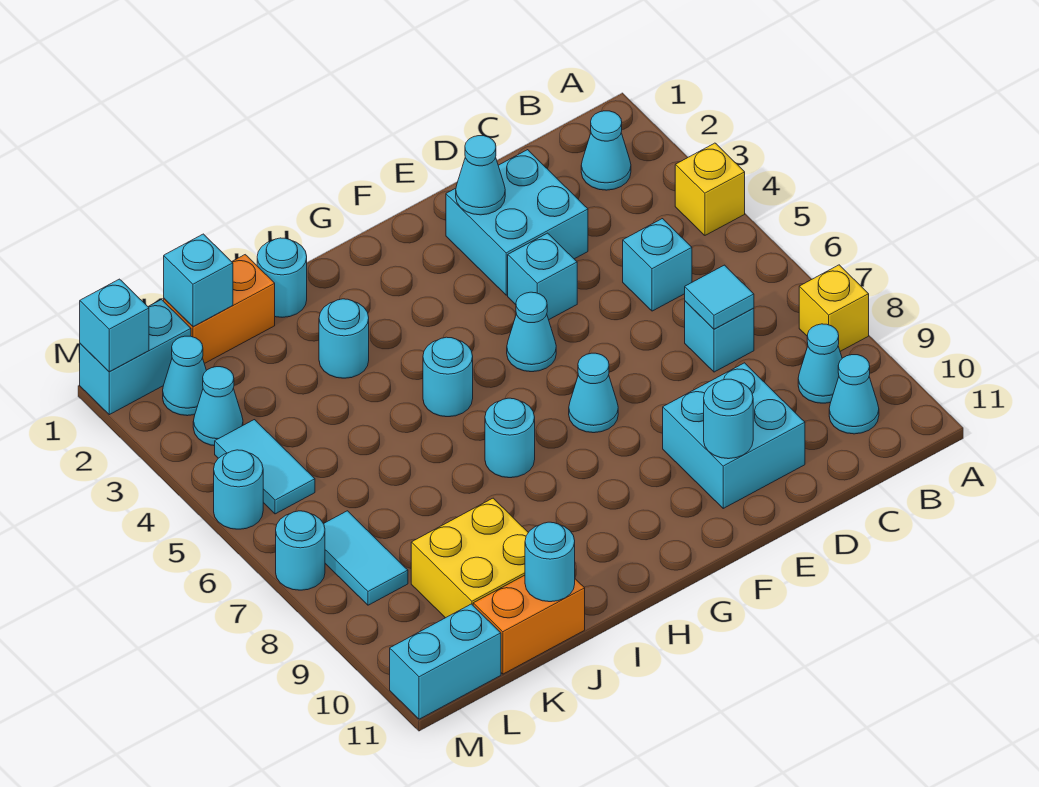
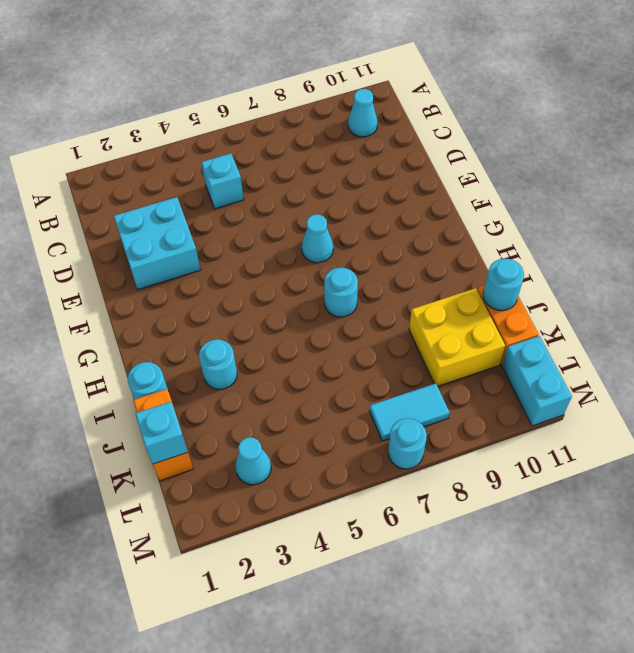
none -> yellow brick A4 level 1
none -> yellow brick A8 level 1
none -> cyan cone B2 level 1
none -> cyan cone B9 level 1

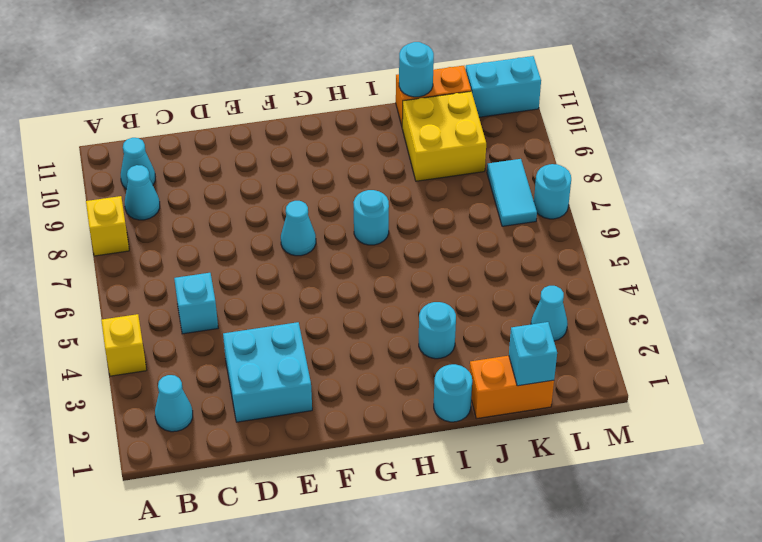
none -> cyan brick C7 level 1
none -> cyan brick D9:E10 level 1
none -> cyan brick E4 level 1
none -> cyan cone F5 level 1

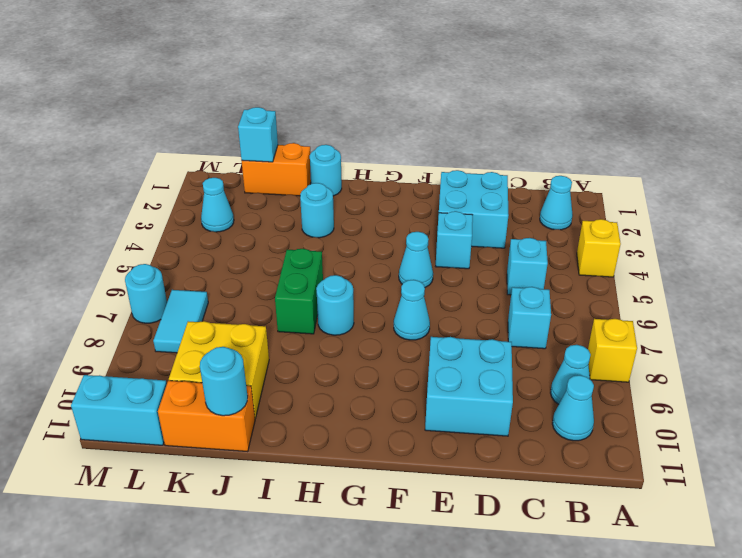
green brick I6:I7 level 1 -> none
none -> cyan round brick H5 level 1
none -> cyan brick L1:M1 level 1
none -> cyan cone L2 level 1
none -> cyan tile L4:L5 level 1

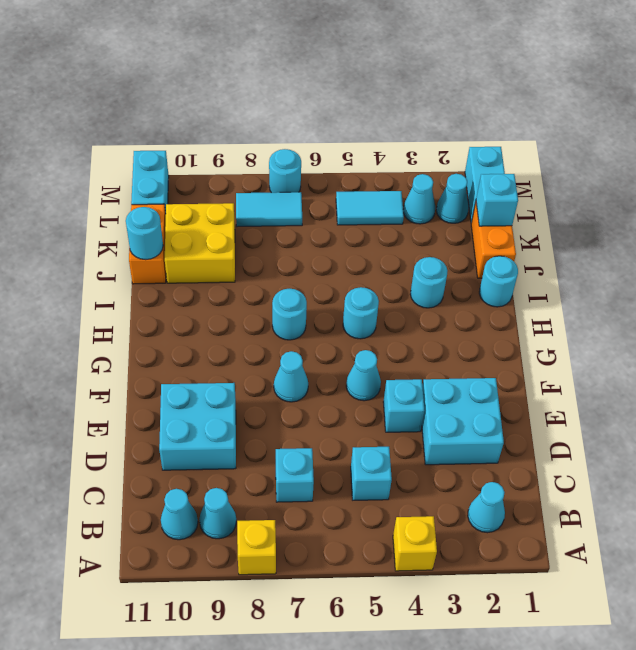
none -> cyan round brick M5 level 1
none -> cyan tile C7 level 2
none -> cyan cone E2 level 2
none -> cyan round brick E10 level 2

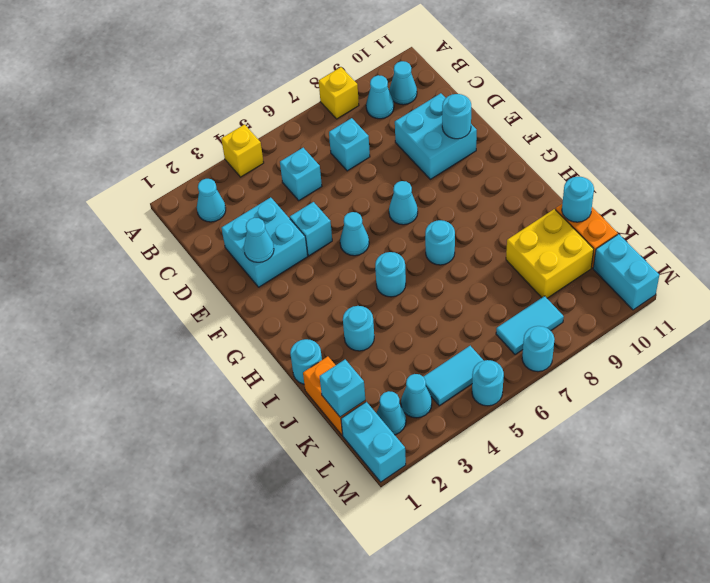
none -> cyan tile C7 level 2
none -> cyan brick M1 level 2

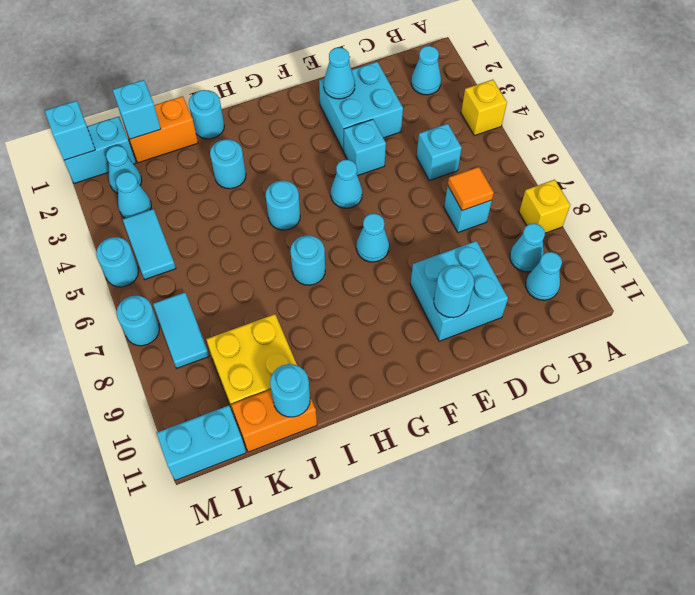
orange tile C7 level 2 -> cyan tile C7 level 2

